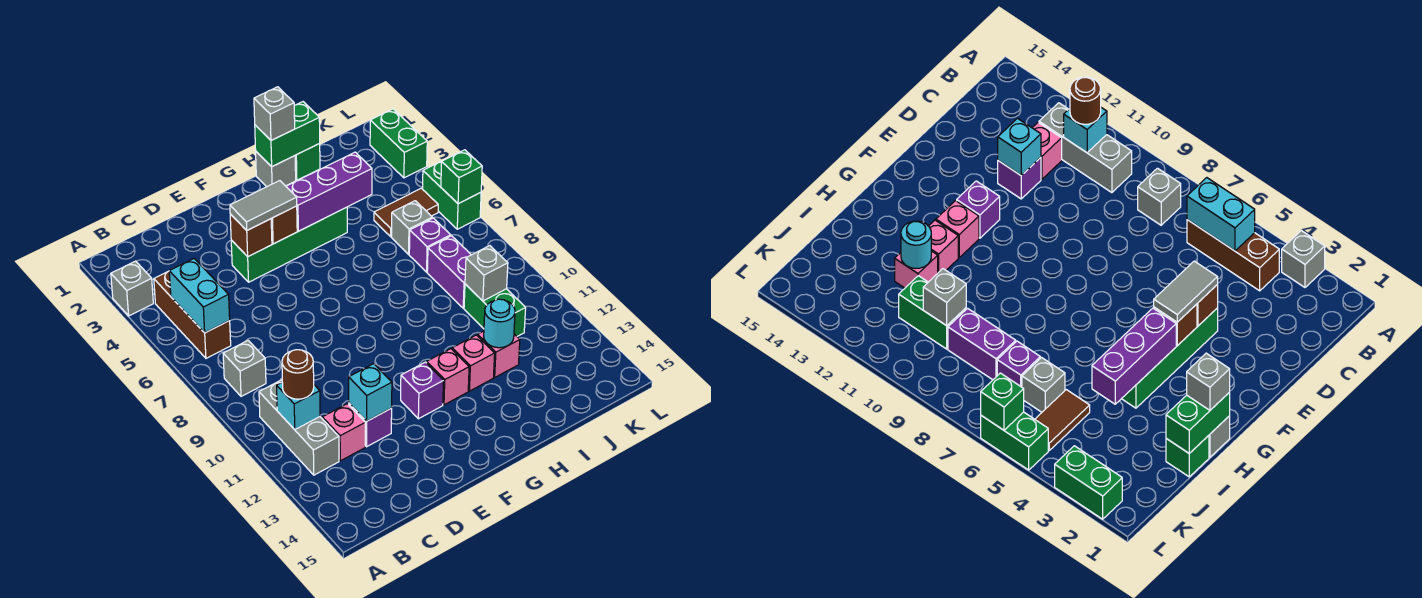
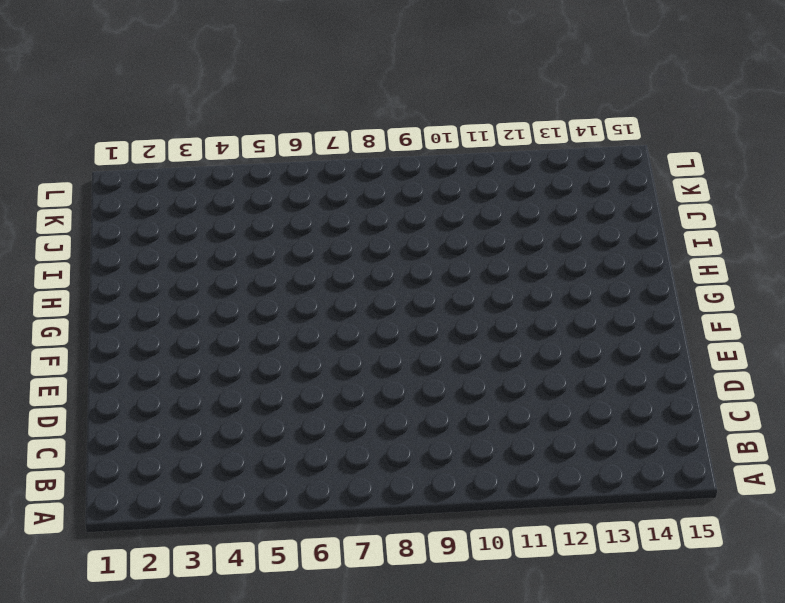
none -> grey brick A3 level 1
none -> brown brick B4:B6 level 1
none -> grey brick B8 level 1
none -> grey brick B10:B12 level 1

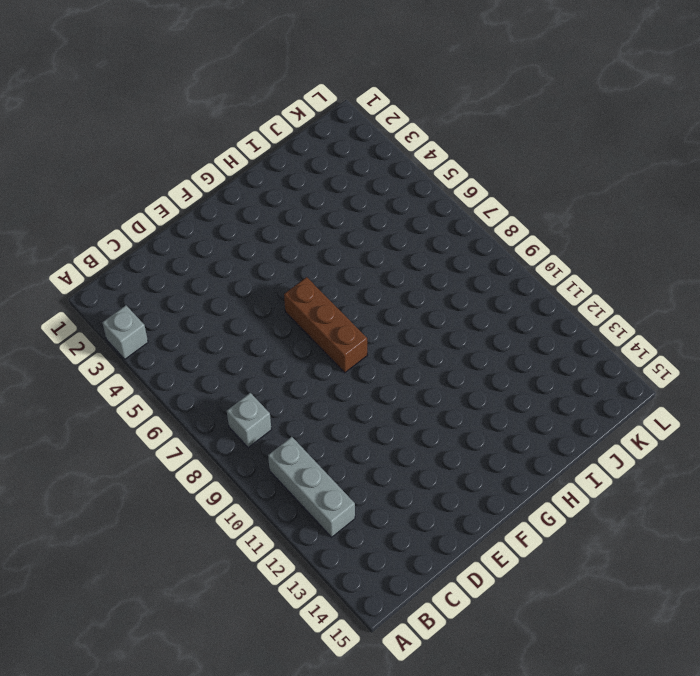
brown brick F6:F8 level 1 -> brown brick B4:B6 level 1
none -> pink brick C12 level 1
none -> purple brick D12 level 1
none -> green brick E4:H4 level 1
none -> purple brick F12 level 1

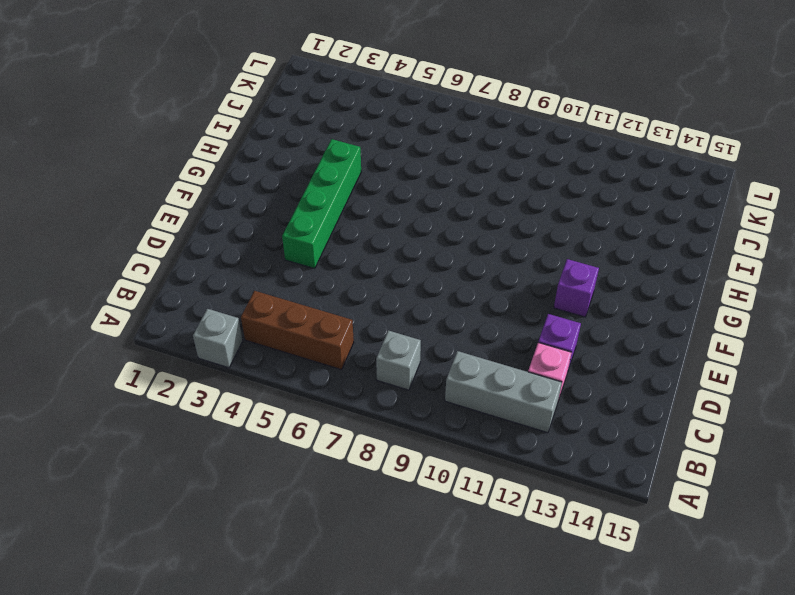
none -> pink brick G12 level 1
none -> grey brick H1 level 1
none -> pink brick H12 level 1
none -> green brick I1 level 1

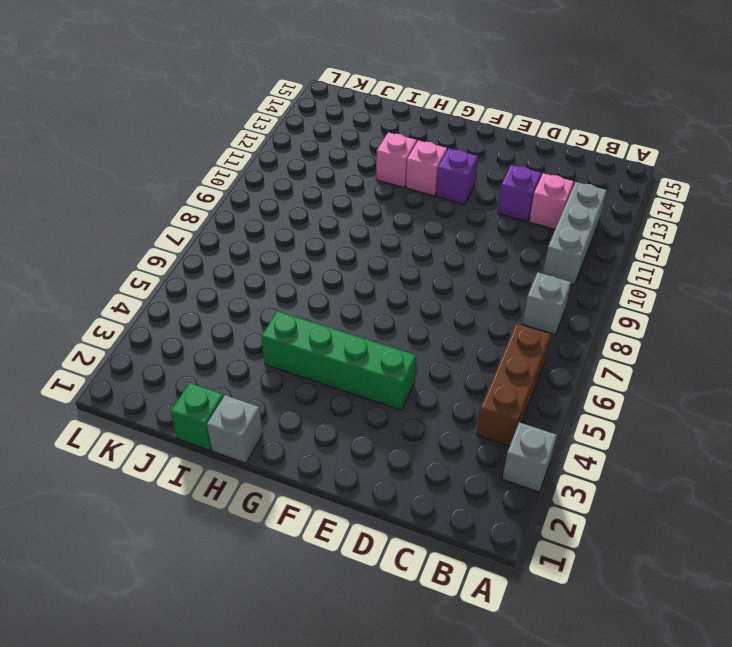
none -> pink brick I12 level 1
none -> brown tile J5:K5 level 1
none -> grey brick J6 level 1
none -> purple brick J7 level 1

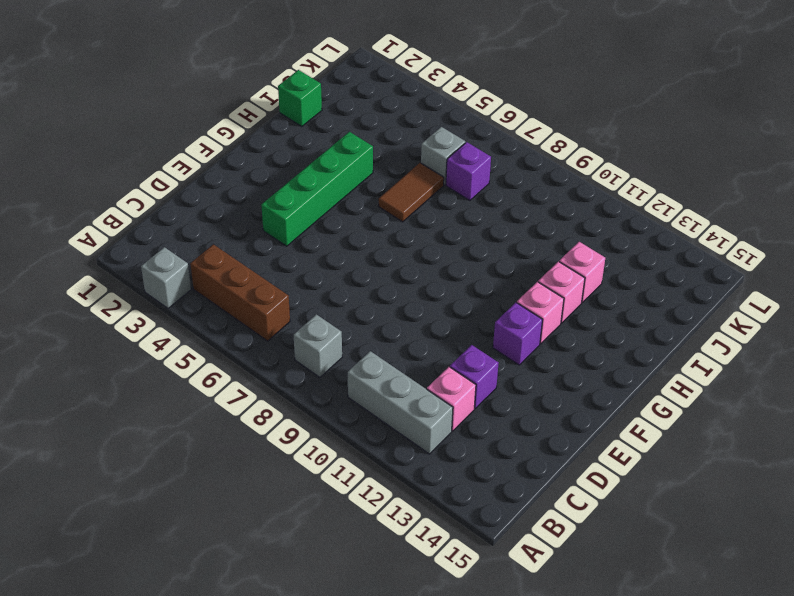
brown tile H6:I6 level 1 -> brown tile J5:K5 level 1
none -> grey brick H1 level 1
none -> purple brick J8:J9 level 1
none -> green brick J10:J11 level 1
none -> green brick L2:L3 level 1

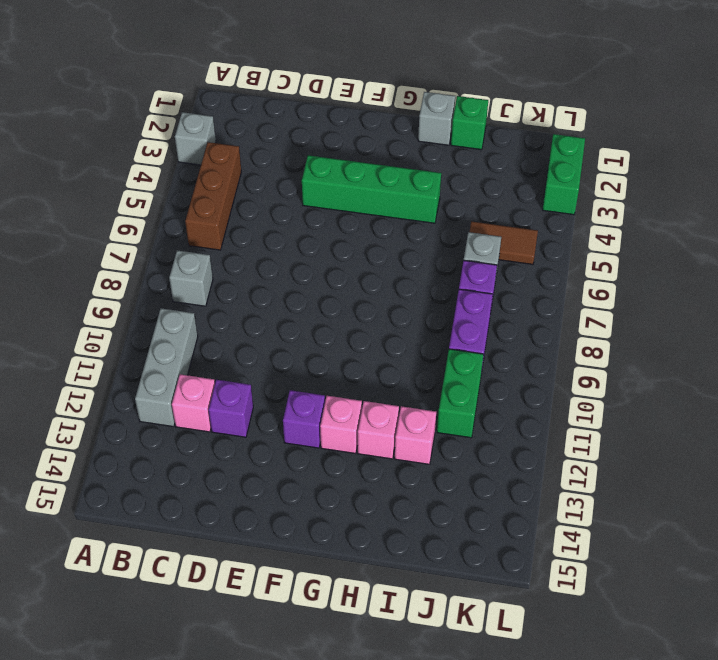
none -> green brick L5:L6 level 1
none -> cyan brick B5:B6 level 2
none -> cyan brick B11 level 2
none -> cyan brick D12 level 2

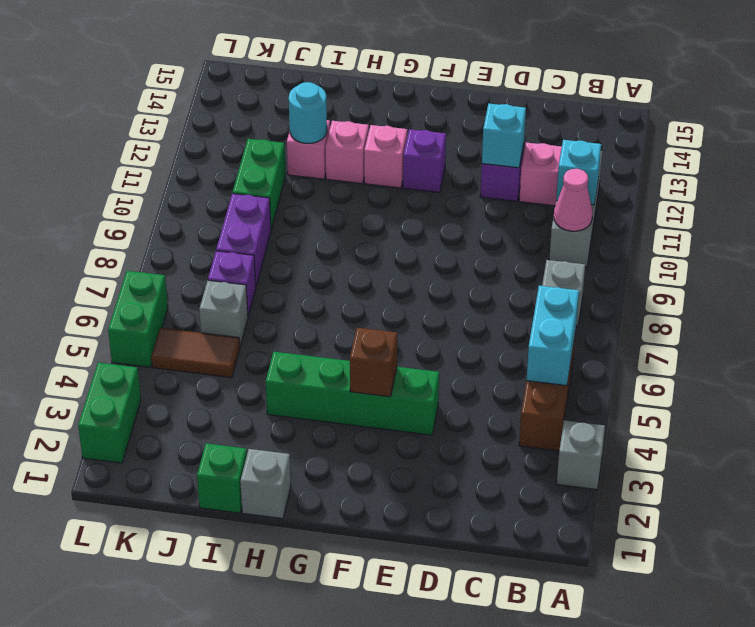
pink cone B10 level 2 -> none
none -> brown brick E4 level 2
none -> purple brick G4:I4 level 2
none -> green brick H1:I1 level 2
none -> grey brick J10 level 2

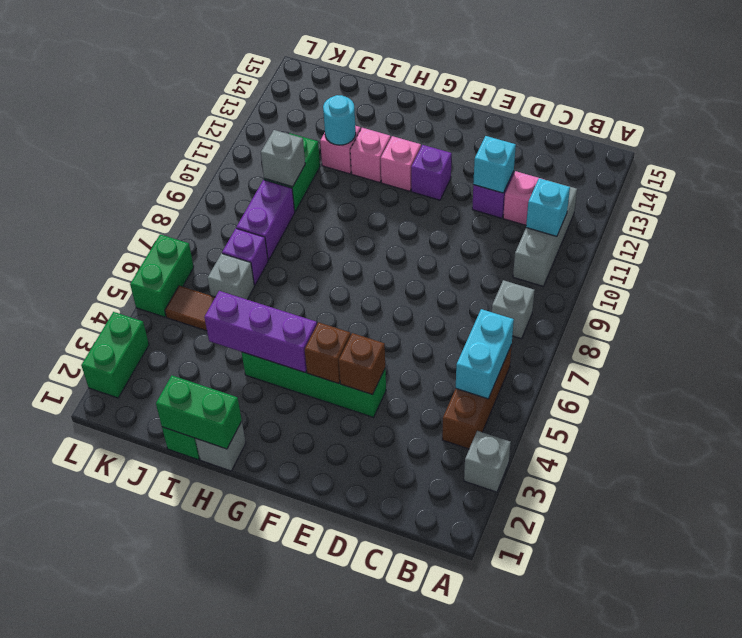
none -> green brick L6 level 2
none -> brown round brick B11 level 3
none -> grey tile E4:F4 level 3
none -> grey brick H1 level 3

